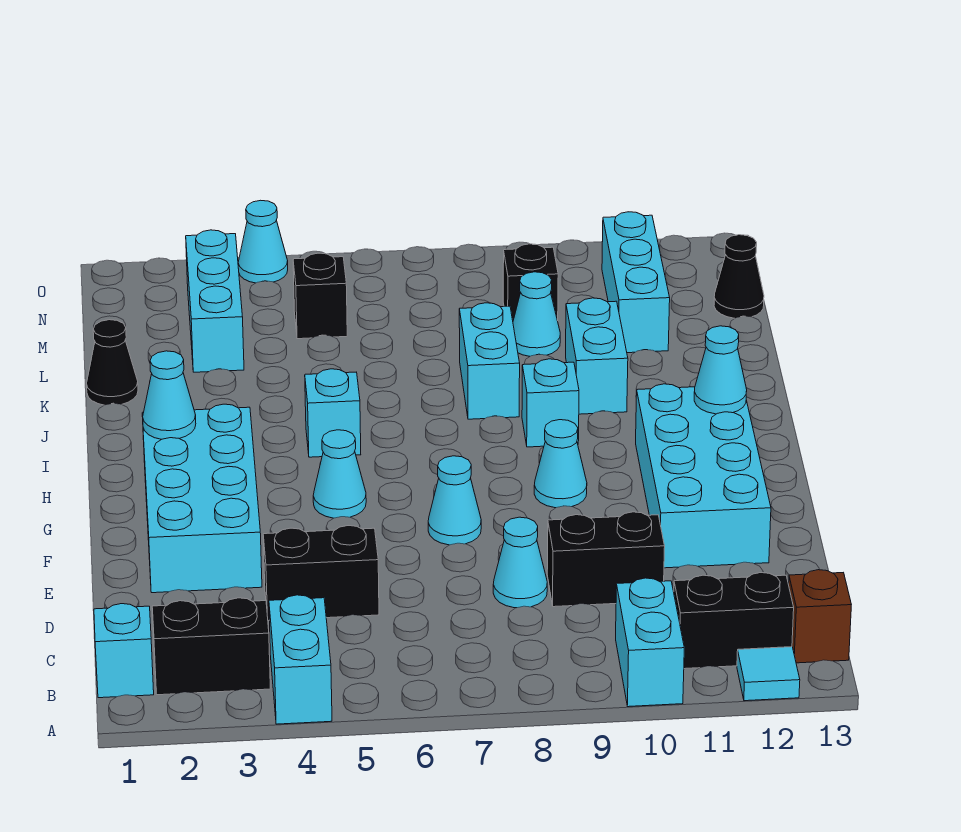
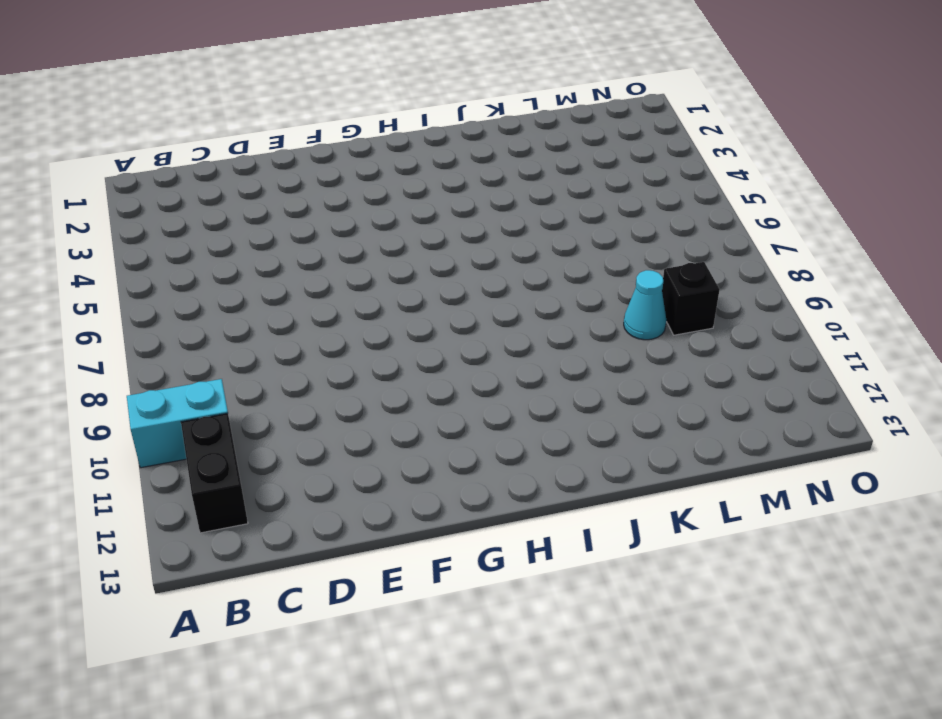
none -> cyan brick A4:B4 level 1
none -> cyan tile A12 level 1
none -> cyan brick B1 level 1

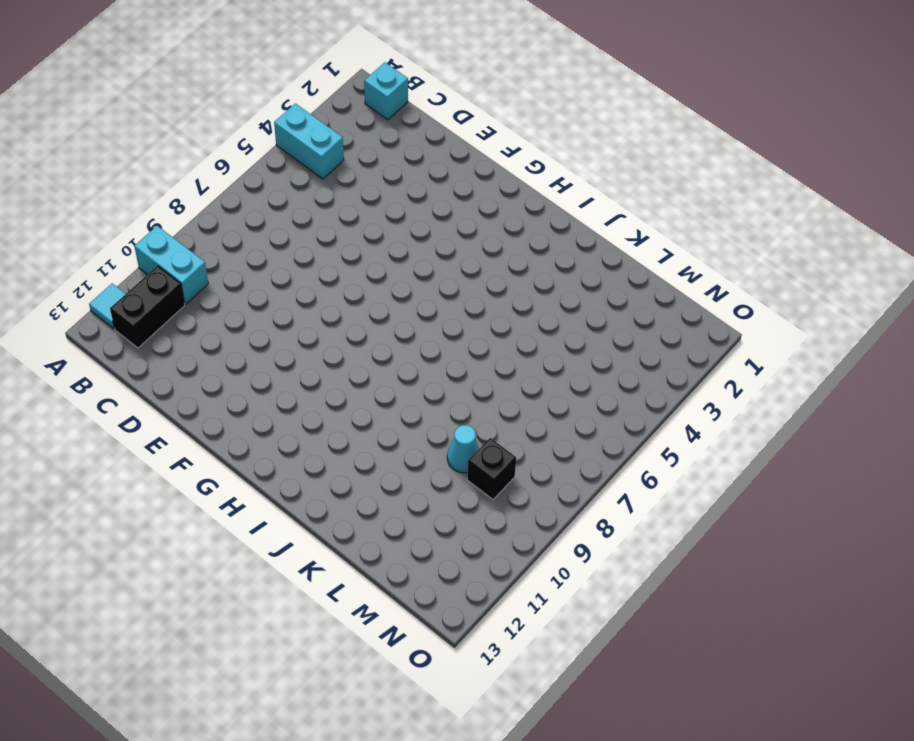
none -> black brick B2:B3 level 1
none -> brown brick B13 level 1
none -> black brick D4:D5 level 1

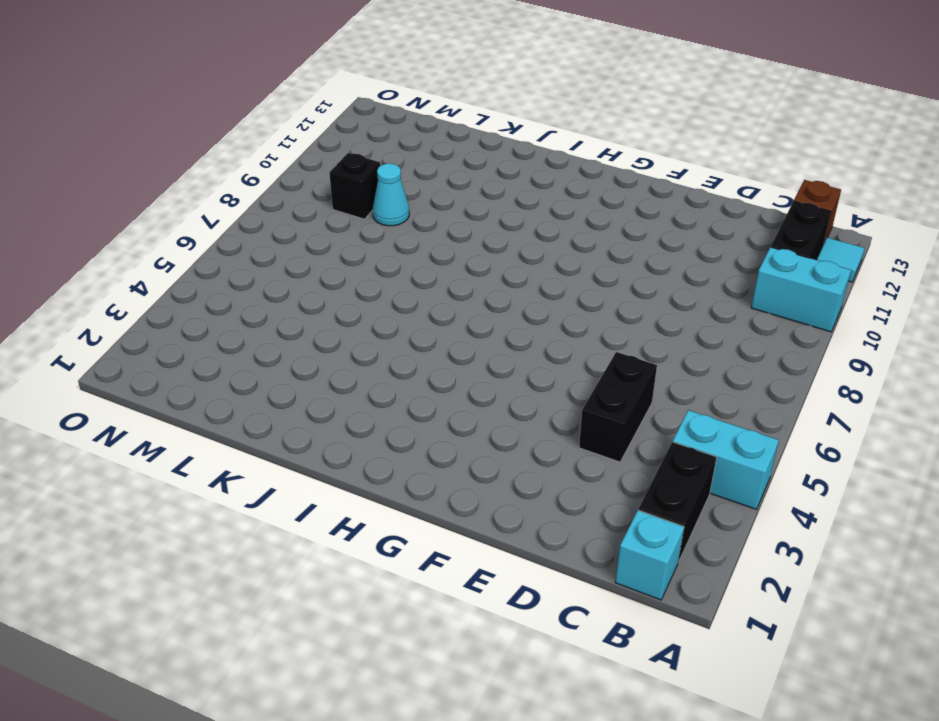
none -> cyan cone D8 level 1
none -> black brick D9:D10 level 1
none -> cyan brick E2:H3 level 1

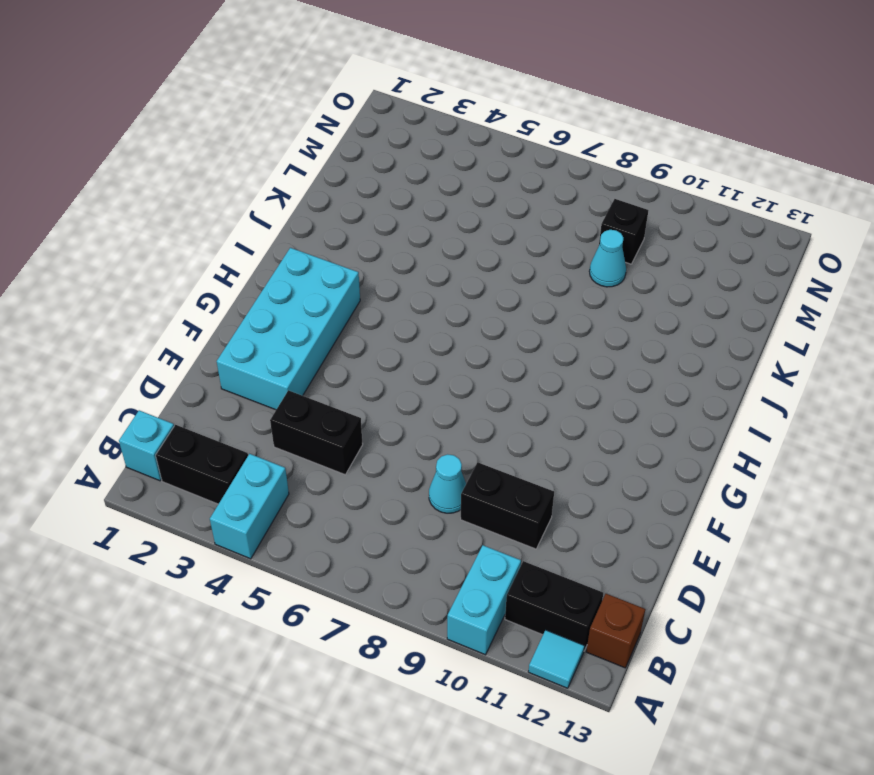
none -> cyan brick E11:H12 level 1
none -> cyan cone F7 level 1
none -> cyan cone G5 level 1

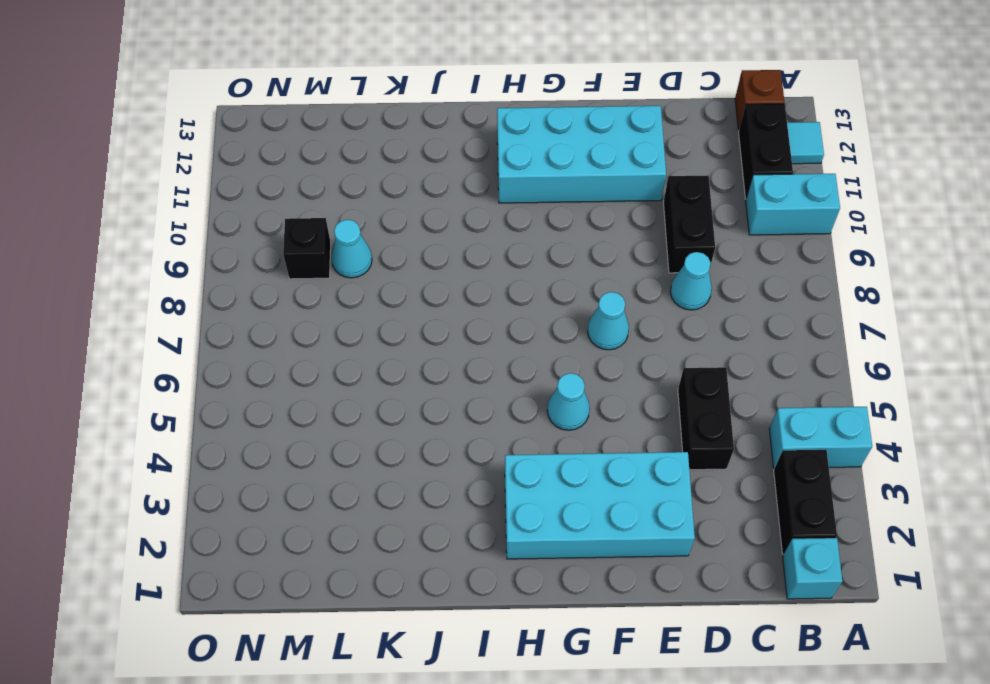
none -> cyan cone G9 level 1
none -> cyan brick I5 level 1
none -> cyan brick I9 level 1

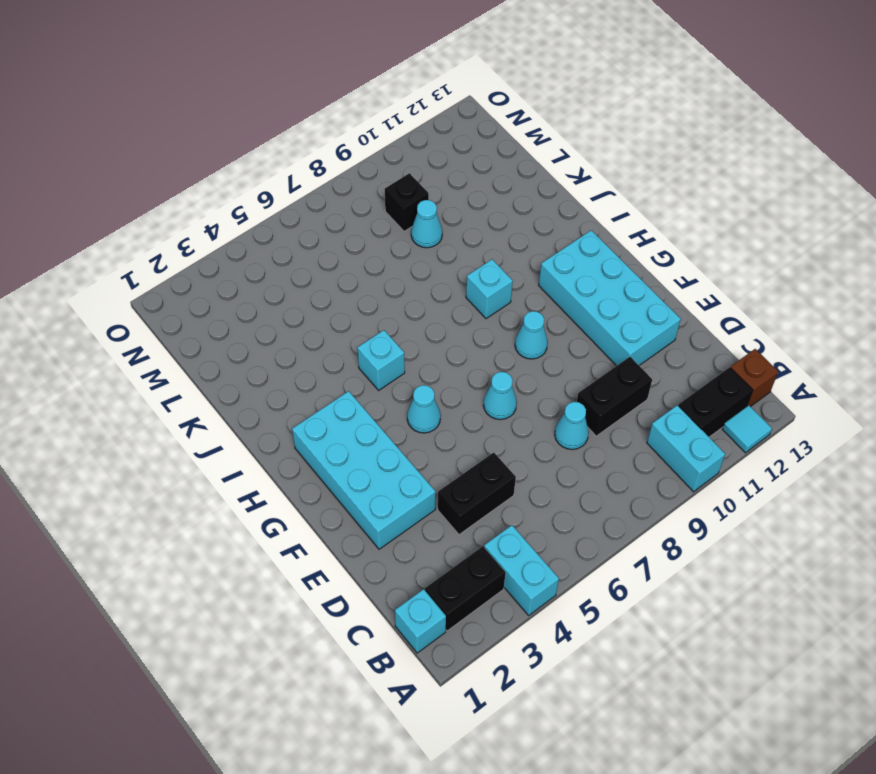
none -> cyan brick J8:K8 level 1
none -> cyan brick J10:K10 level 1
none -> black cone K1 level 1

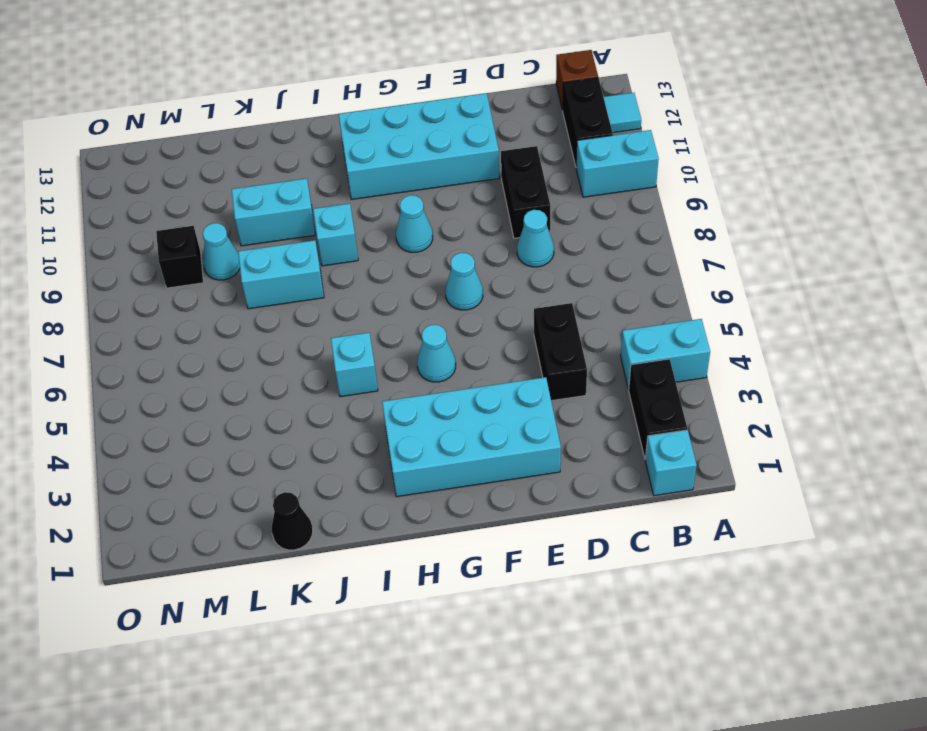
none -> cyan brick L3:N3 level 1
none -> cyan brick L11:N11 level 1
none -> black brick M5 level 1

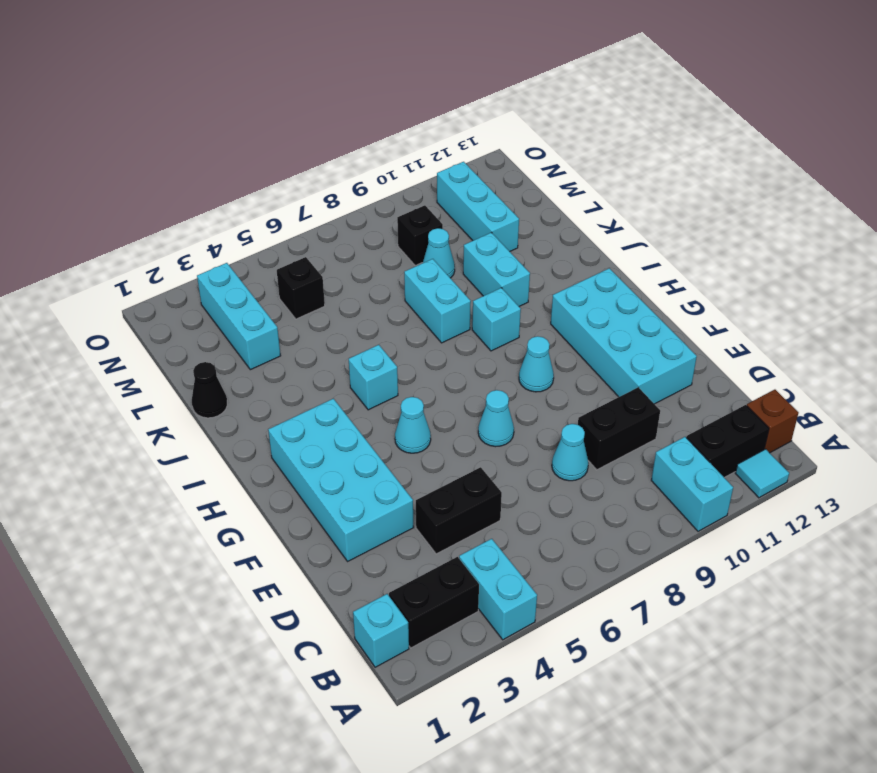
none -> black cone M13 level 1
none -> cyan cone O4 level 1
none -> cyan cone H2 level 2

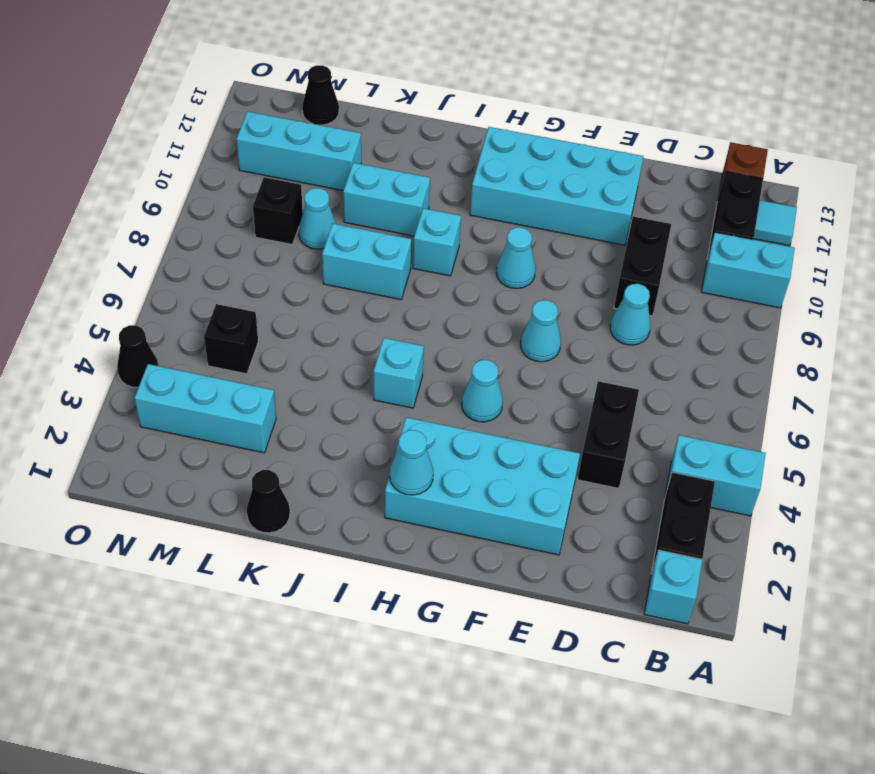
black cone O4 level 1 -> cyan cone O4 level 1
none -> cyan cone H12 level 2

